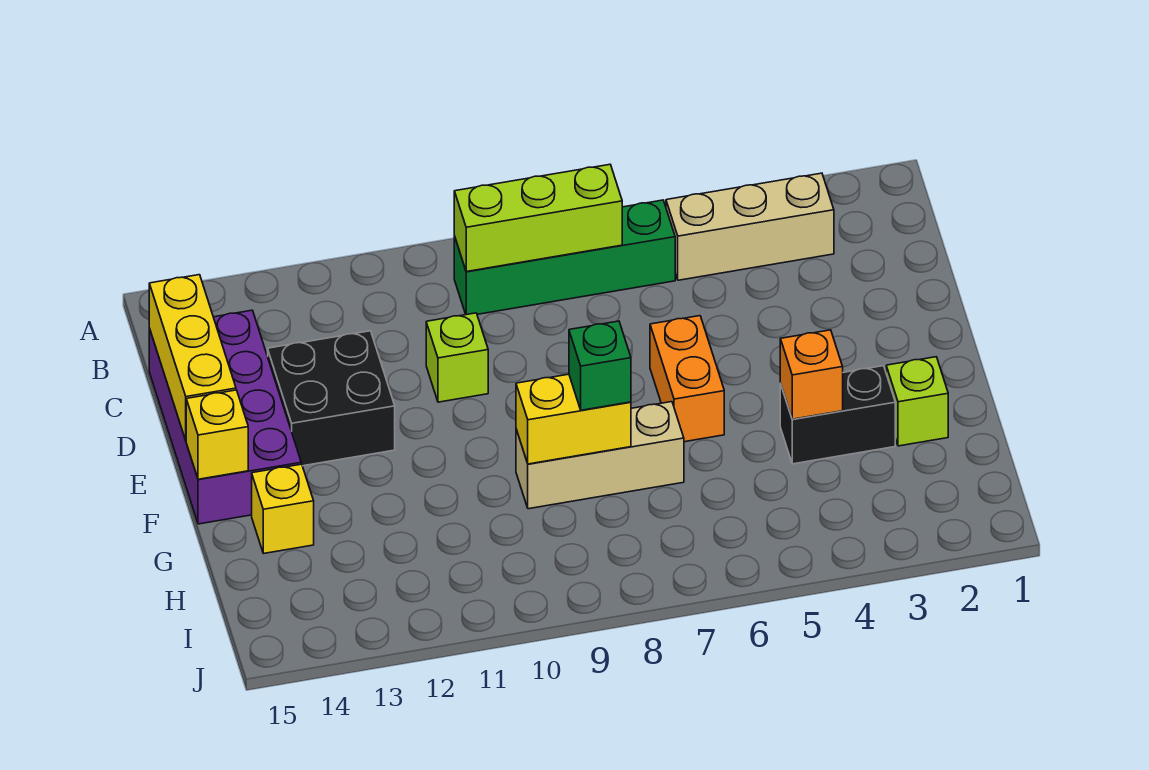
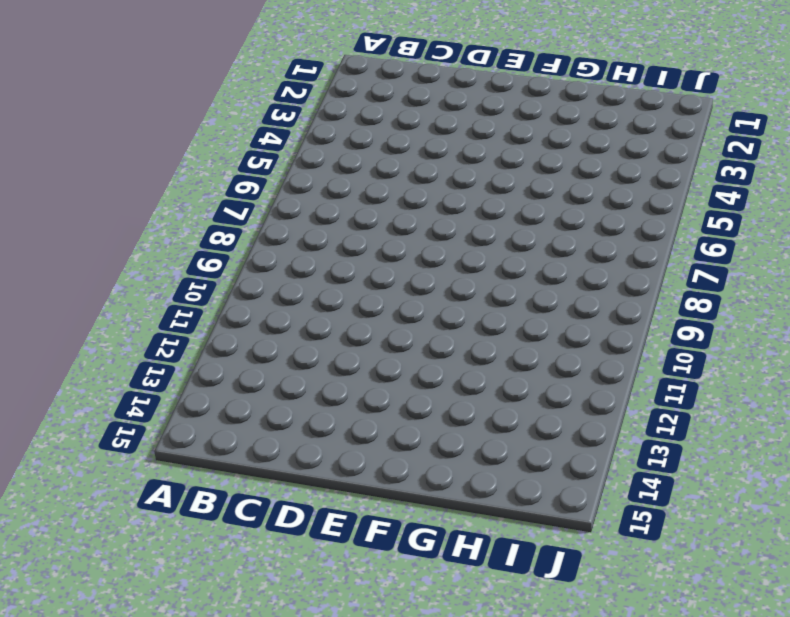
none -> tan brick B3:B5 level 1
none -> green brick B6:B9 level 1
none -> purple brick C14:F15 level 1

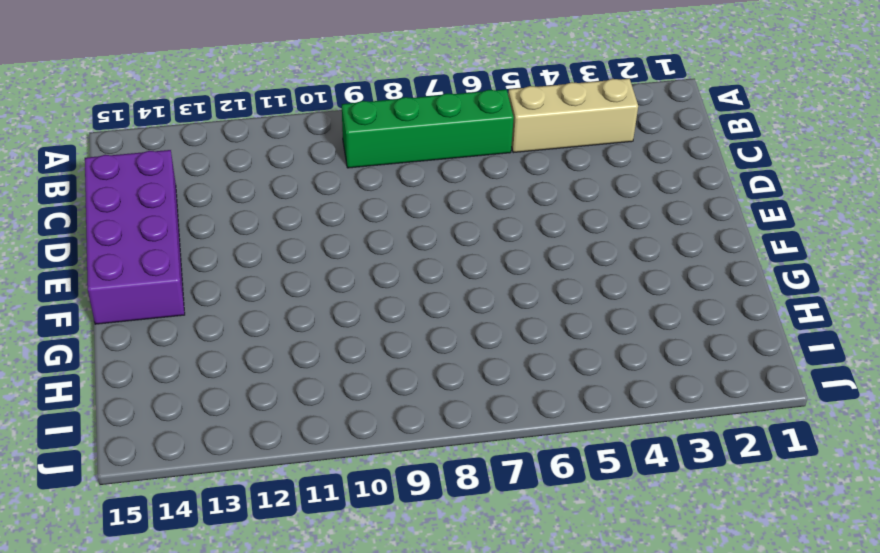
none -> lime brick D10 level 1
none -> black brick D12:E13 level 1
none -> orange brick E6:F6 level 1

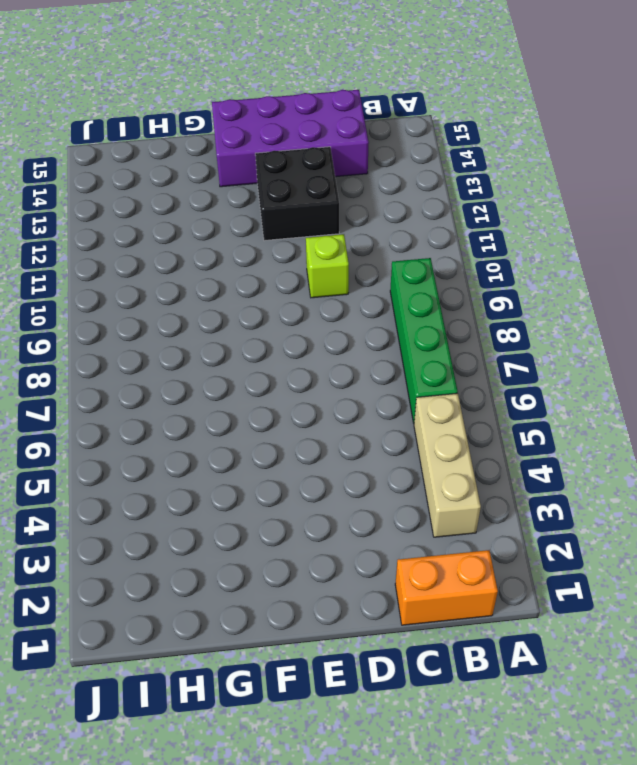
orange brick B1:C1 level 1 -> orange brick E6:F6 level 1
none -> lime brick G2 level 1
none -> black brick G3:G4 level 1
none -> tan brick G7:G9 level 1

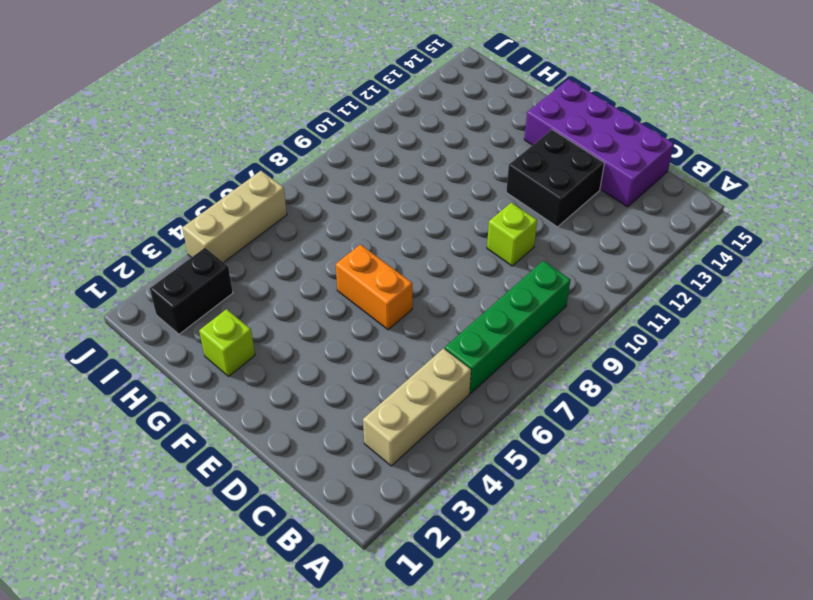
black brick I2:I3 level 1 -> black brick G3:G4 level 1
tan brick J4:J6 level 1 -> tan brick G7:G9 level 1
none -> yellow brick G14 level 1
none -> lime brick B7:B9 level 2
none -> yellow brick C15:E15 level 2

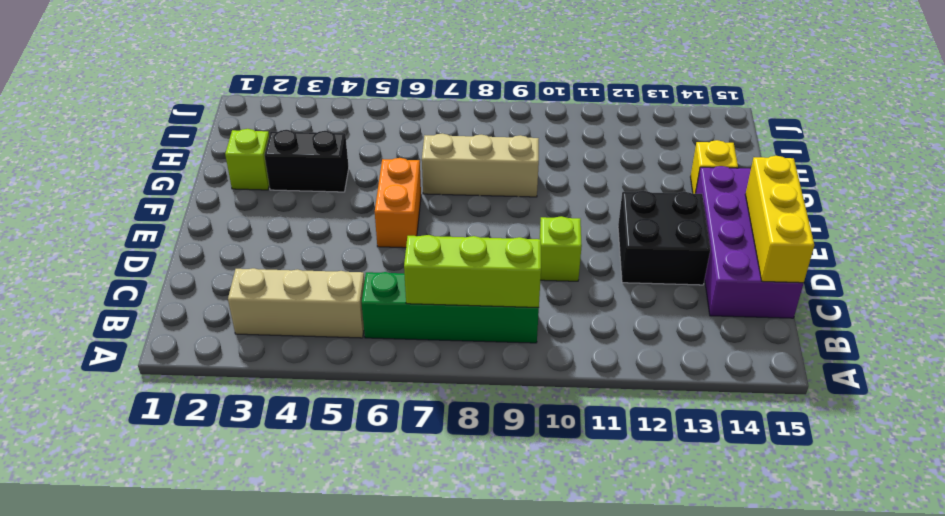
none -> yellow brick F15 level 2
none -> orange brick G4 level 2
none -> yellow brick G8:G9 level 2

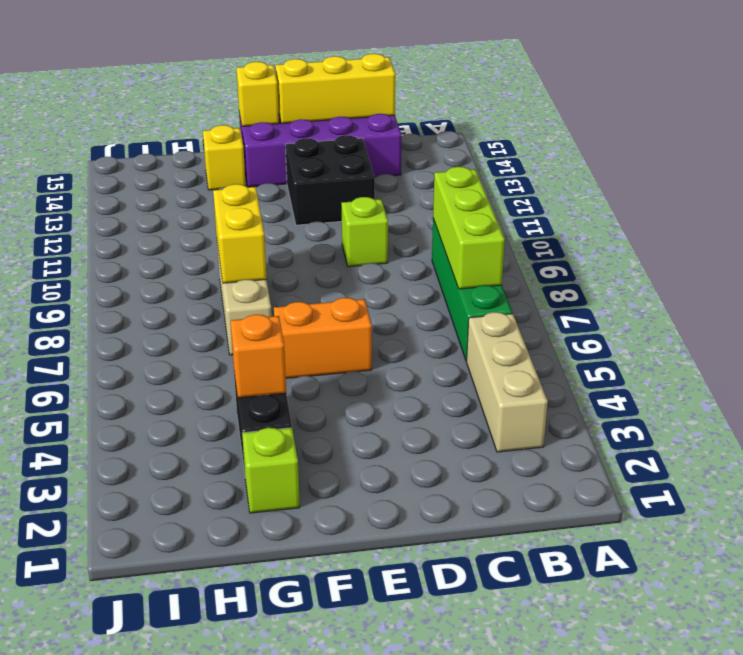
none -> green brick G8 level 3

